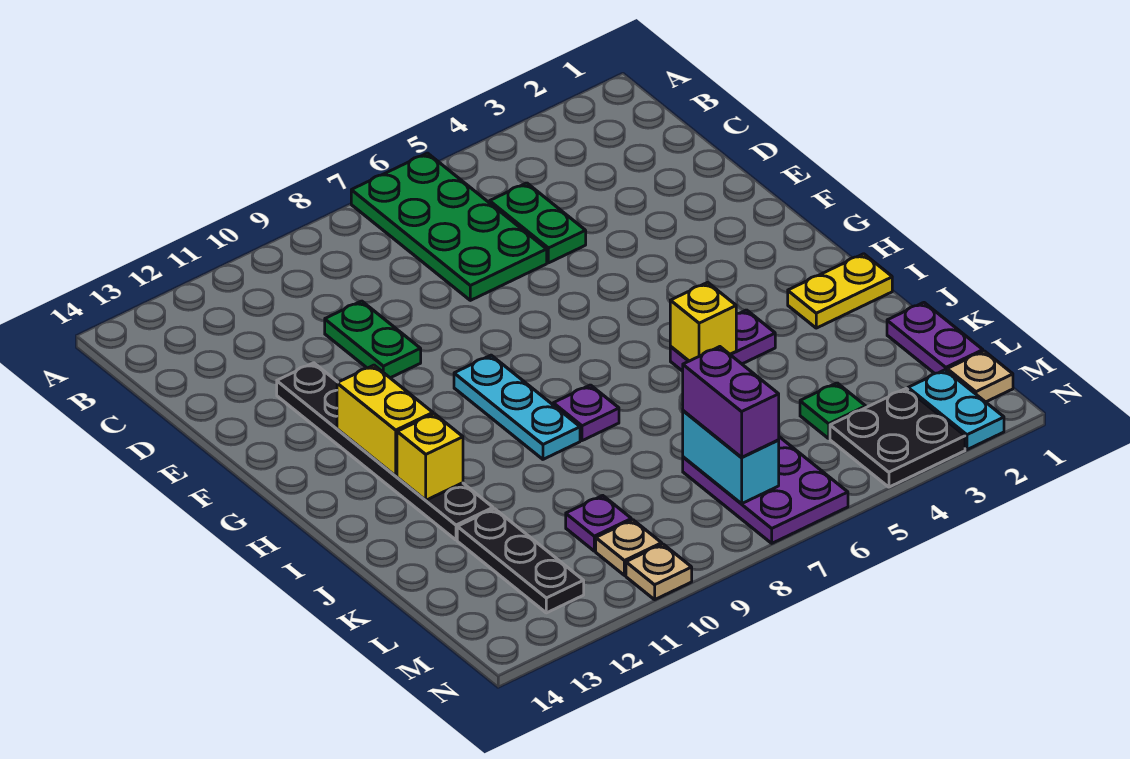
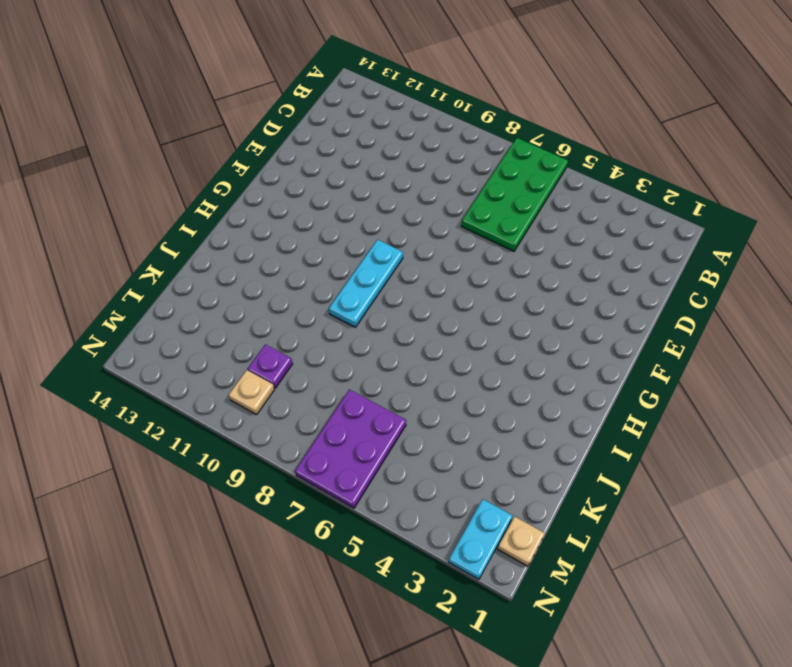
none -> green plate C5:D5 level 1
none -> green plate D10:E10 level 1
none -> black plate E12:J12 level 1

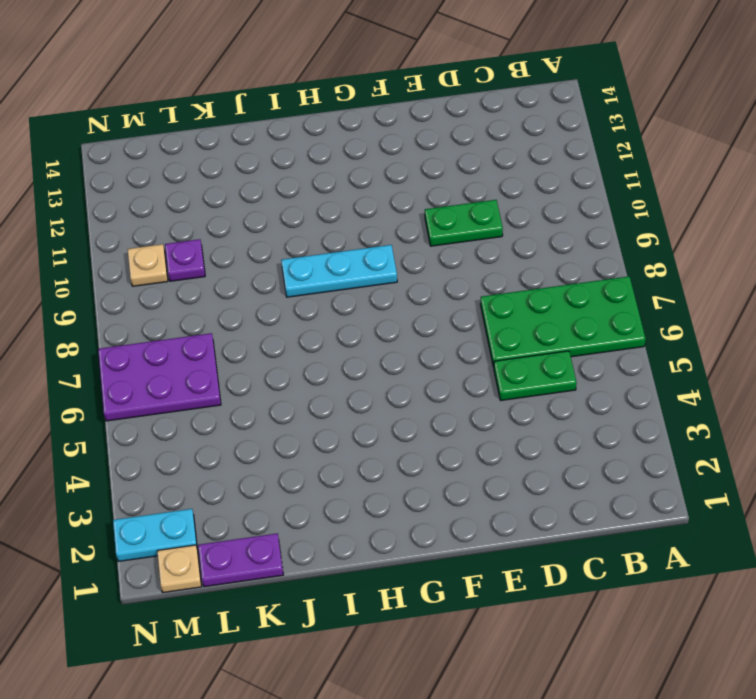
none -> black plate E12:J12 level 1
none -> yellow plate I1:I2 level 1
none -> purple plate I4:I5 level 1

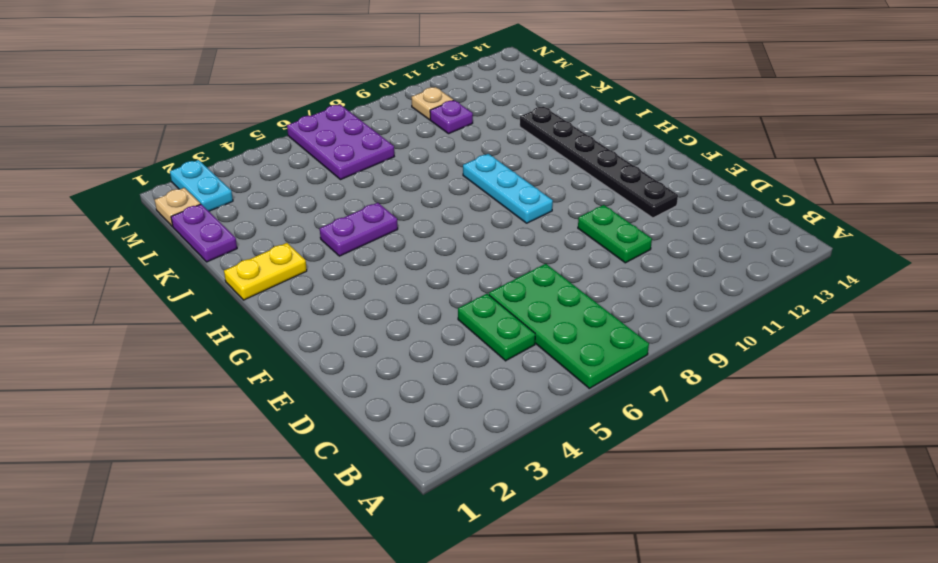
none -> purple plate I8 level 1
none -> black plate K12:M12 level 1
none -> green plate L4 level 1

